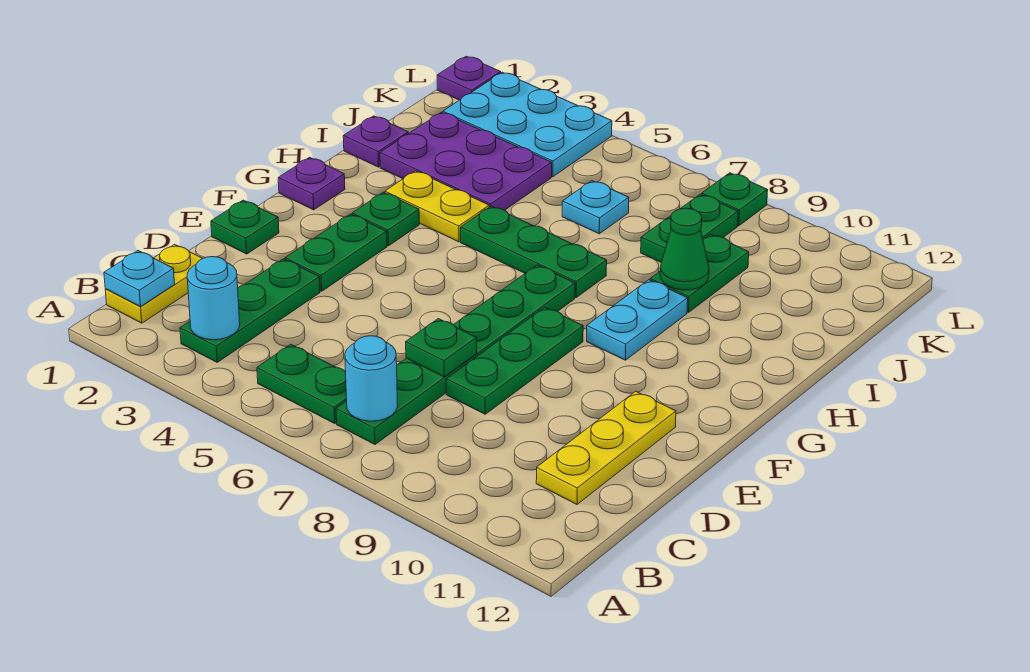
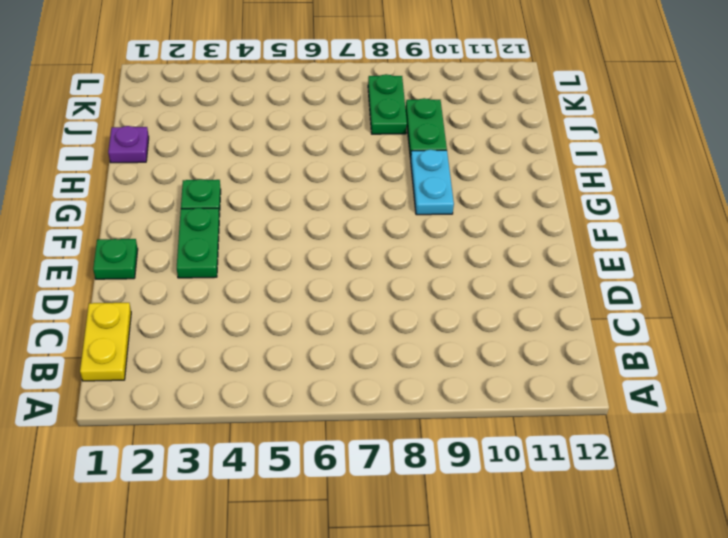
none -> green plate B3:D3 level 1
none -> green plate B5:B6 level 1
none -> green plate B7:G7 level 1

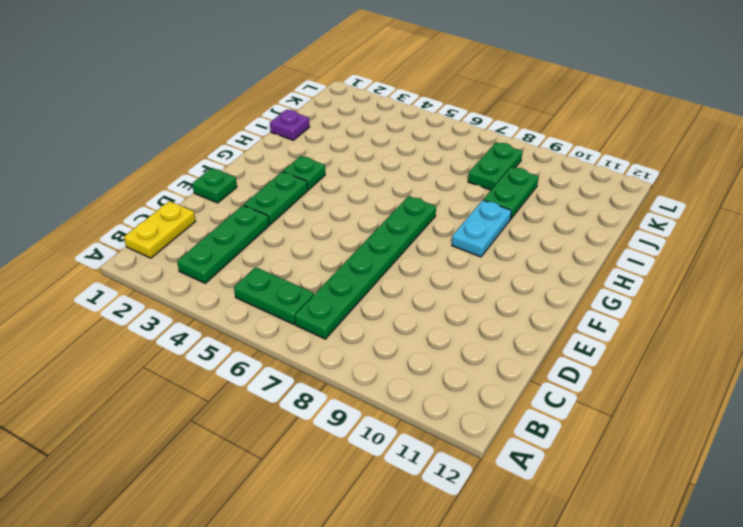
none -> yellow plate C11:E11 level 1
none -> green plate D8:F8 level 1
none -> purple plate G1 level 1

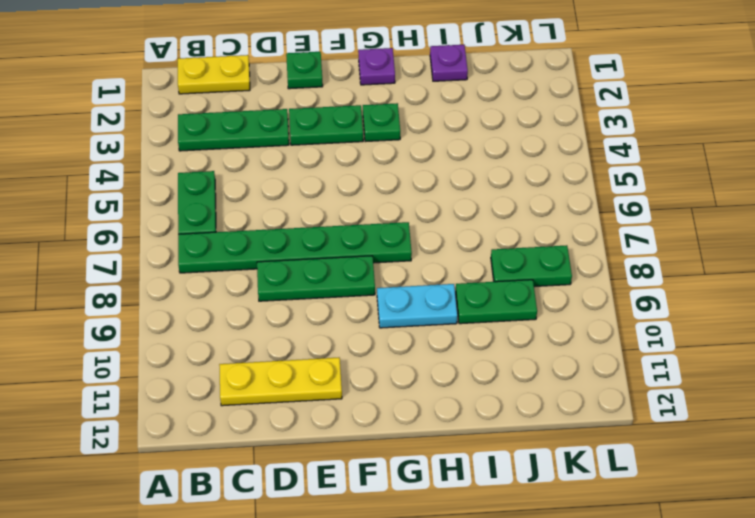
none -> yellow plate H3:H4 level 1
none -> green plate H5:H7 level 1
none -> purple plate I2:J4 level 1

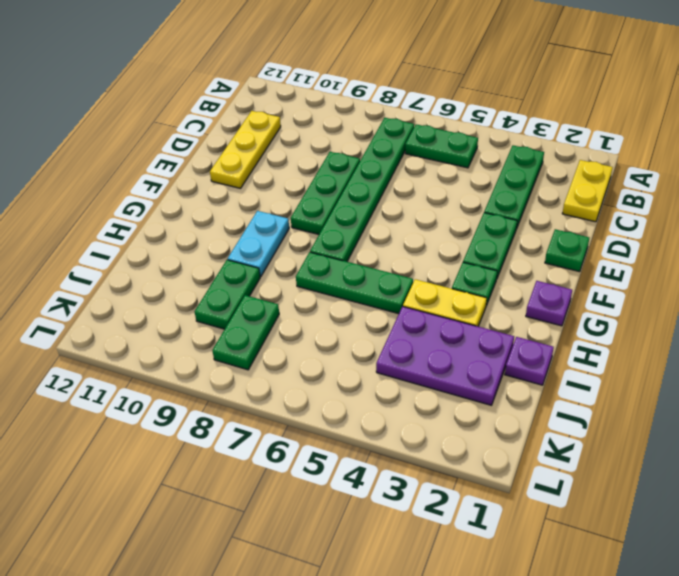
none -> cyan plate J6 level 1
none -> cyan plate K2:L4 level 1
none -> purple plate L1 level 1

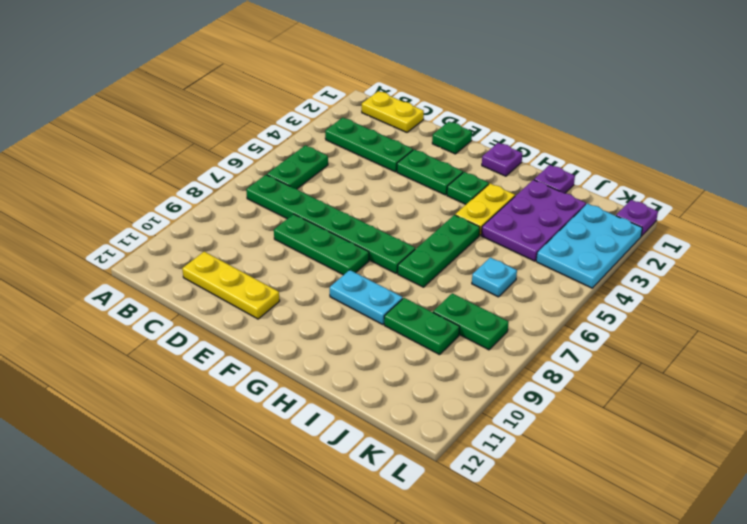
none -> green plate L8 level 1
none -> cyan plate B1 level 2
none -> cyan round brick B3 level 2

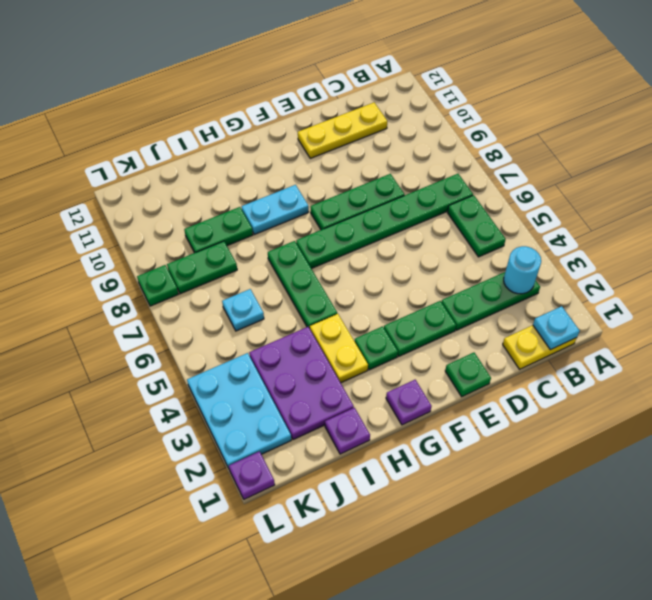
none -> cyan round brick B7 level 2
none -> green plate D7 level 2
none -> green cone I9 level 2

